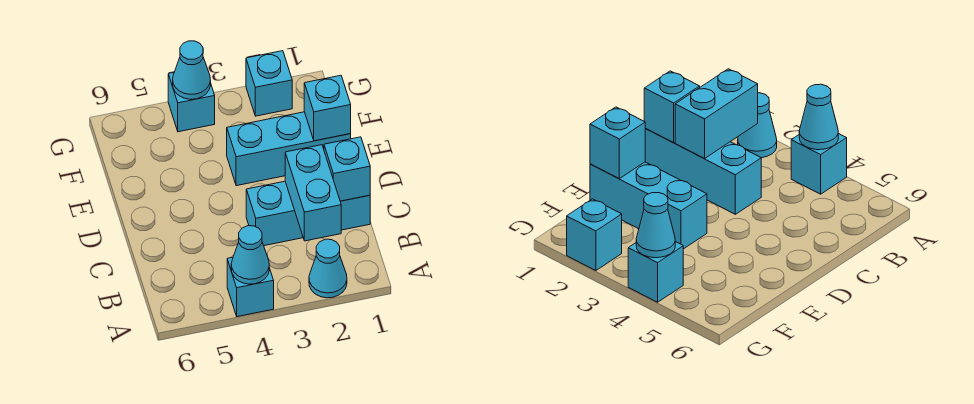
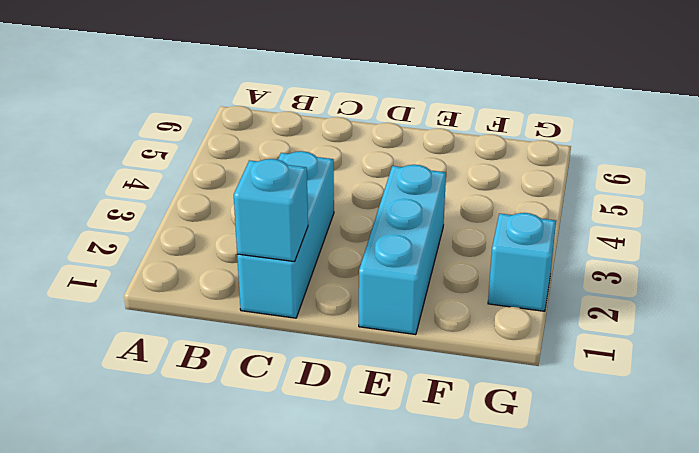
none -> cyan cone A2 level 1
none -> cyan brick A4 level 1

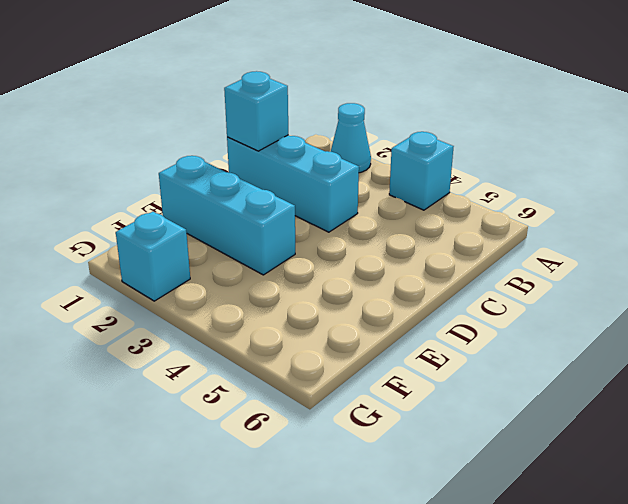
none -> cyan brick G4 level 1
none -> cyan cone A4 level 2

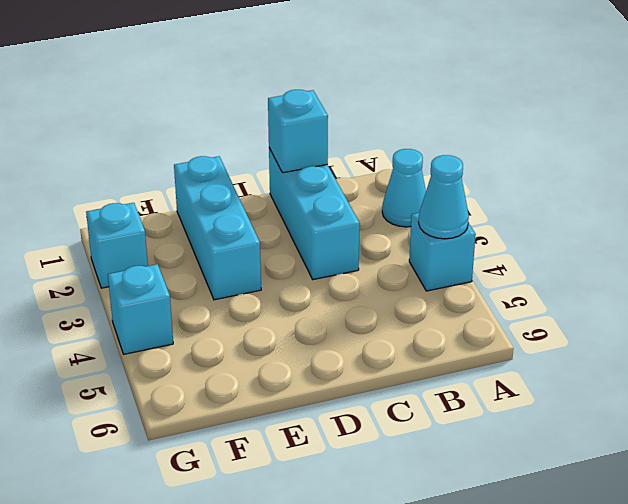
none -> cyan brick B2:C2 level 2
none -> cyan brick E1 level 2

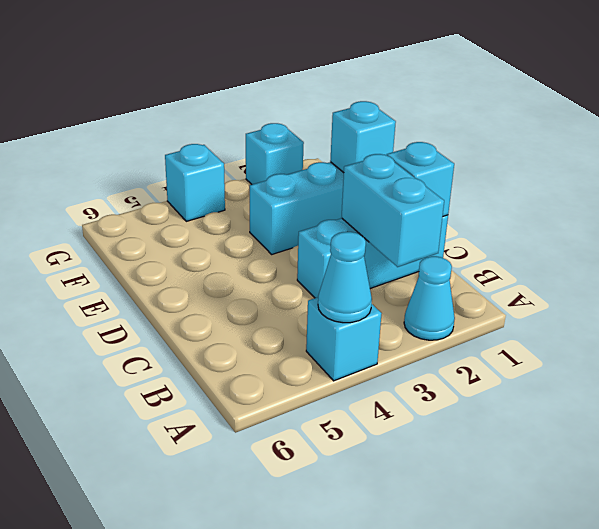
none -> cyan cone G4 level 2

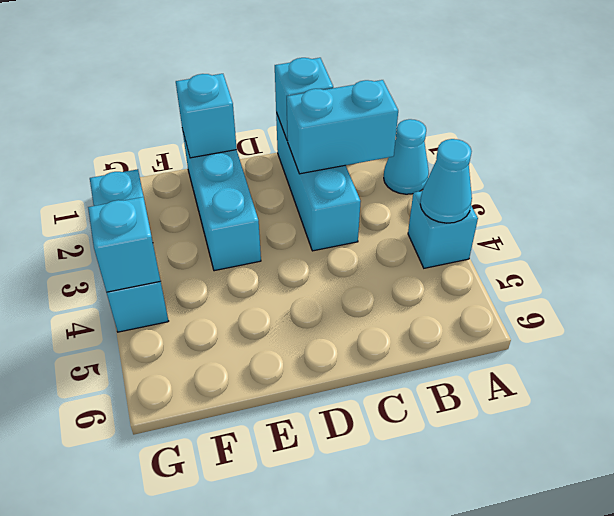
cyan brick G4 level 2 -> cyan cone G4 level 2

